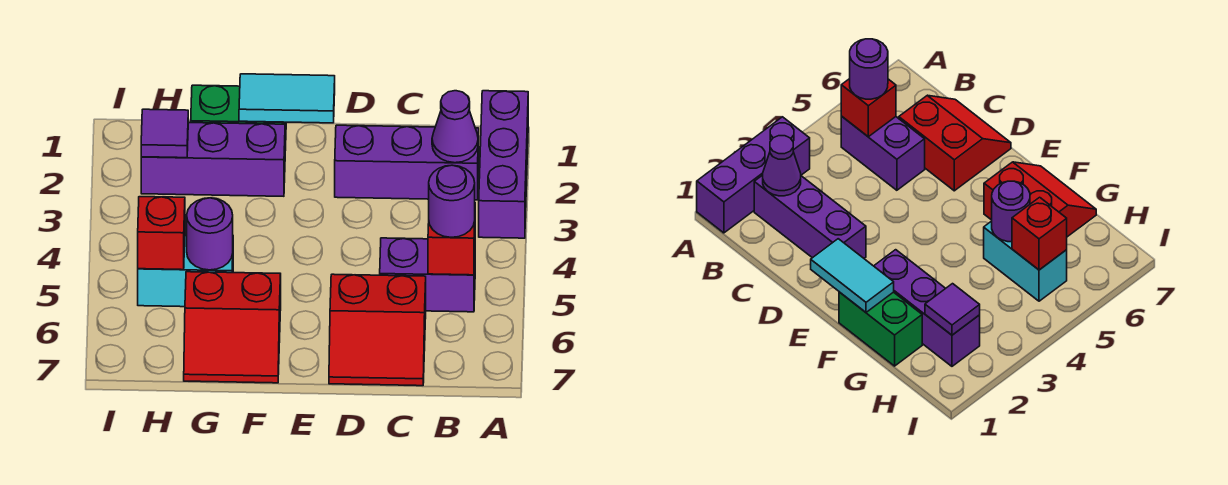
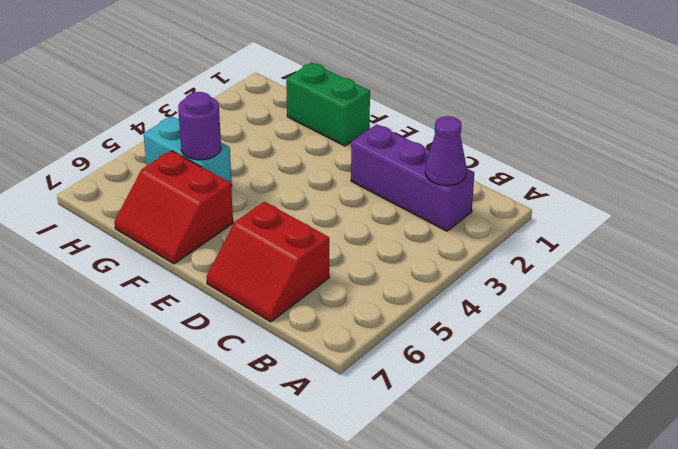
none -> purple brick A1:A3 level 1
none -> purple brick B5:C5 level 1
none -> purple brick F2:H2 level 1

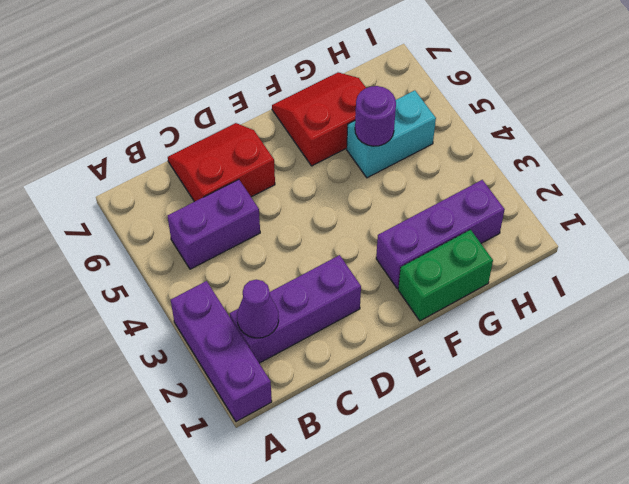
none -> red brick B5 level 2
none -> cyan tile E1:F1 level 2
none -> purple tile H2 level 2

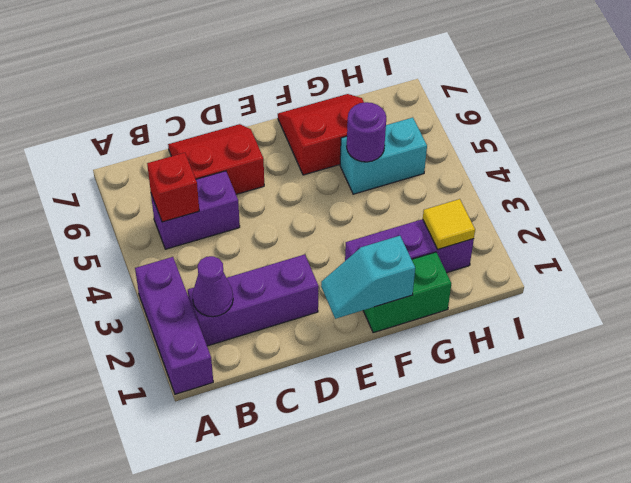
cyan slope E1:F1 level 2 top F -> cyan tile E1:F1 level 2
yellow tile H2 level 2 -> purple tile H2 level 2
none -> red brick H5 level 2
none -> purple round brick B5 level 3

